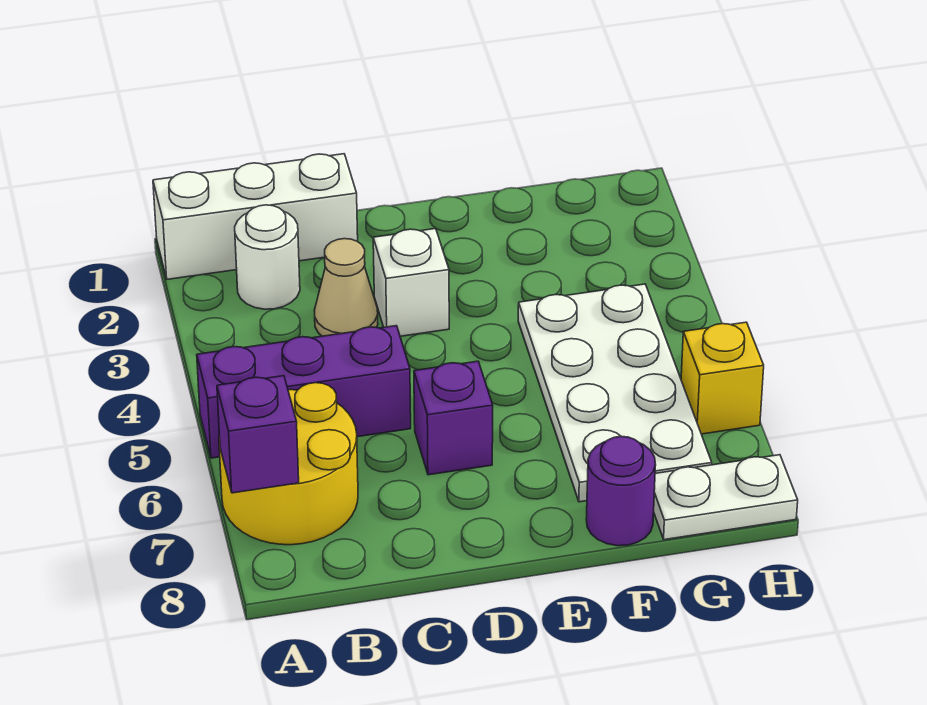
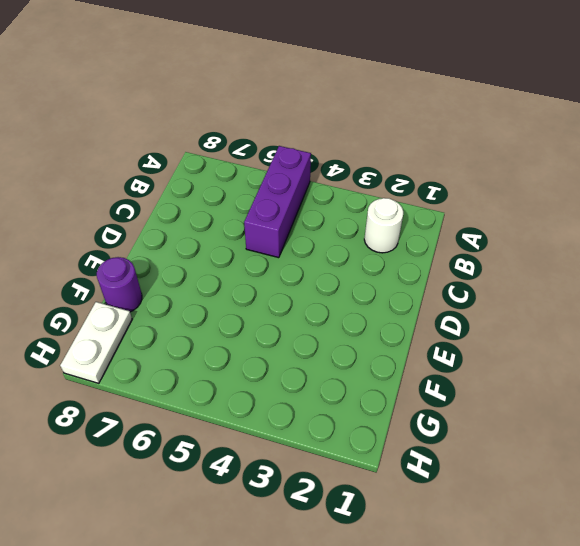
none -> white brick A1:C1 level 1
none -> yellow round brick A6:B7 level 1
none -> tan cone C3 level 1

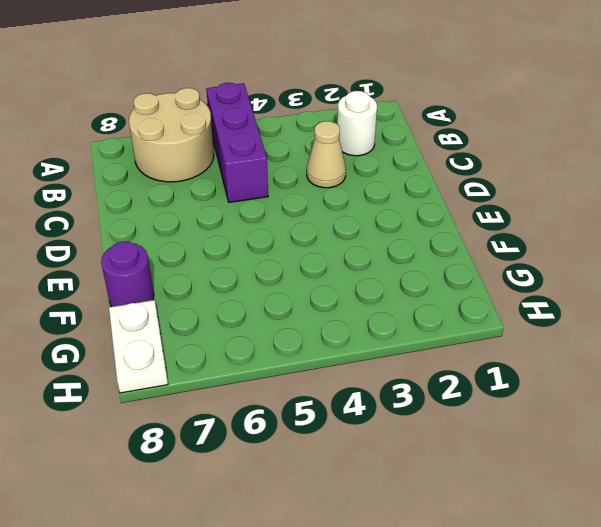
tan round brick A6:B7 level 1 -> yellow round brick A6:B7 level 1
none -> white brick A1:C1 level 1
none -> white brick D3 level 1
none -> purple brick D6 level 1

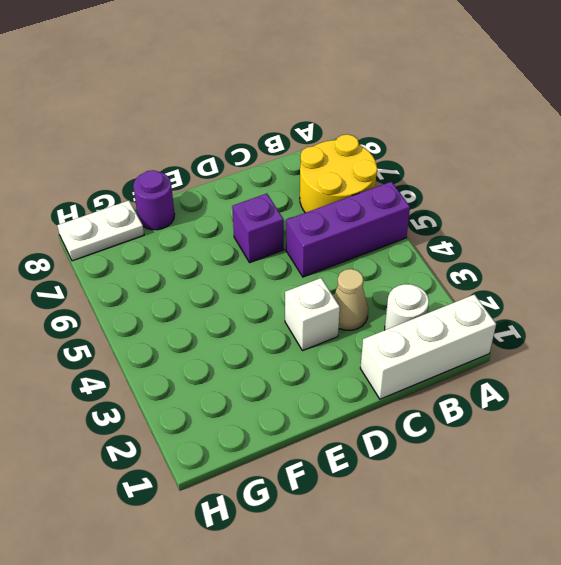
none -> white plate F4:G7 level 1
none -> yellow brick H6 level 1
none -> purple brick A7 level 2

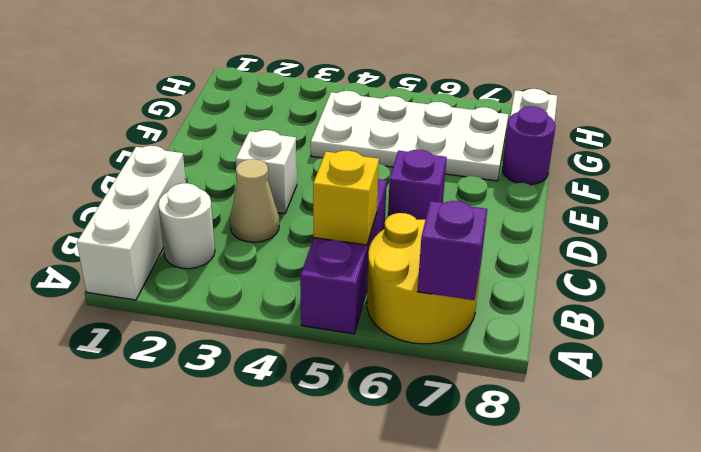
yellow brick B5 level 2 -> yellow brick H6 level 1

